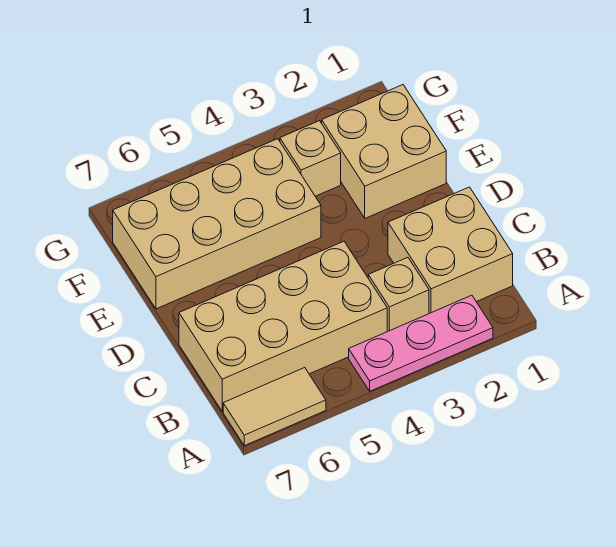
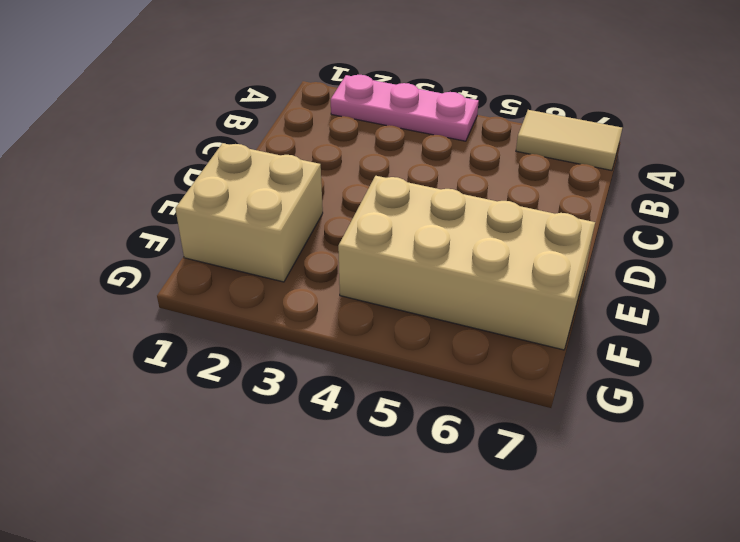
none -> tan brick B1:C2 level 1
none -> tan brick B3 level 1

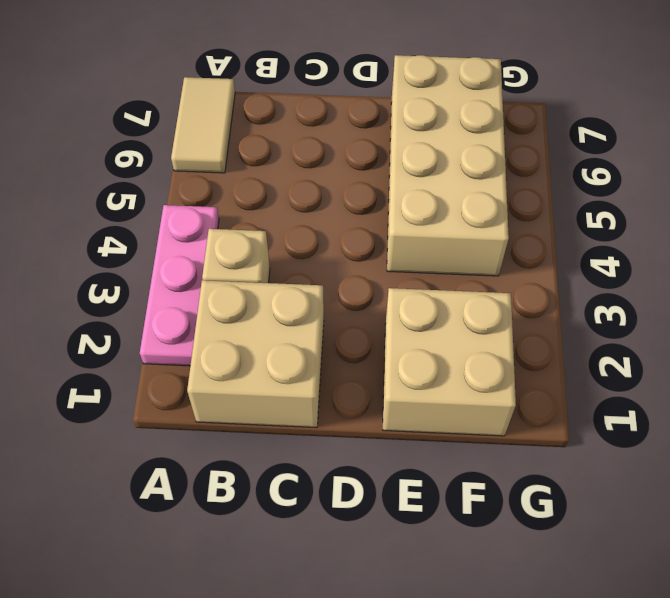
none -> tan brick B4:C7 level 1
none -> tan brick F3 level 1

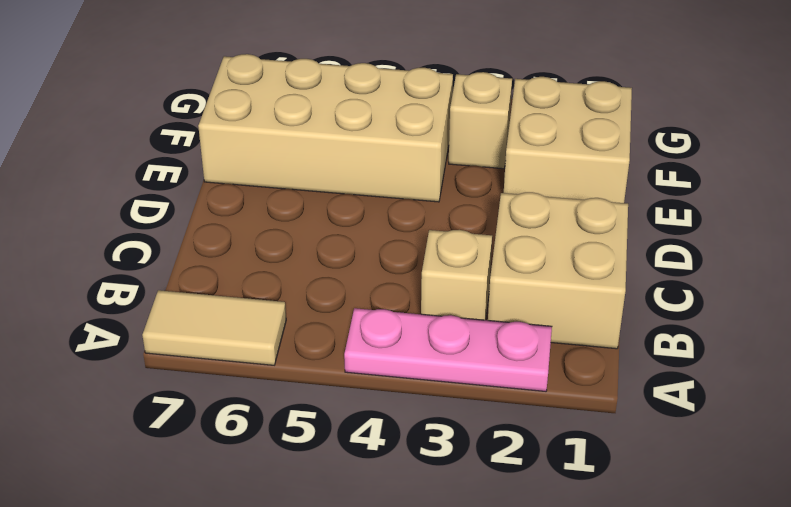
none -> tan brick B4:C7 level 1

